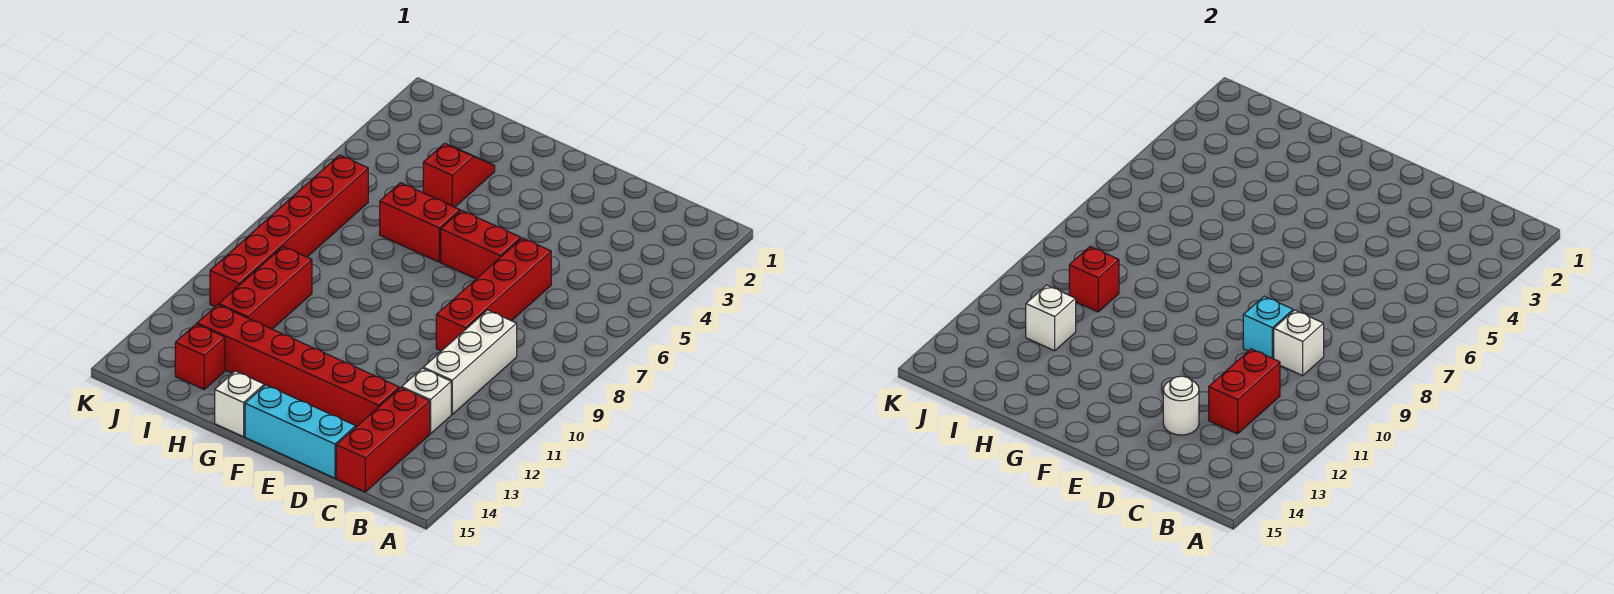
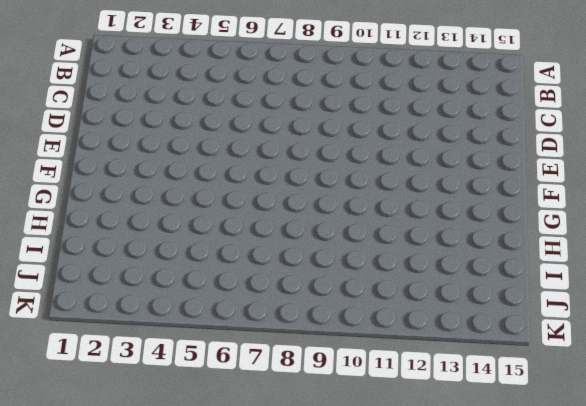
none -> white brick C9:C11 level 1
none -> white brick C12 level 1
none -> red brick C13:C15 level 1

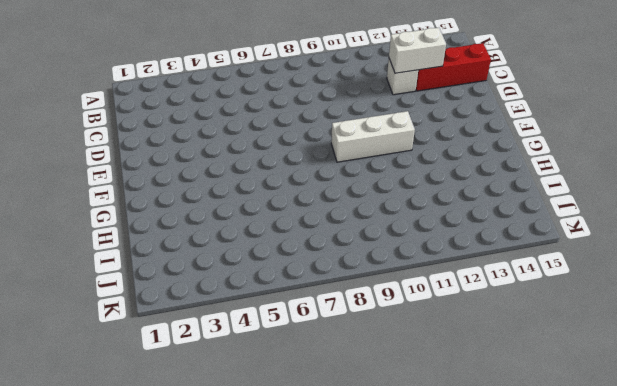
white brick C12:C13 level 2 -> red brick C11:C12 level 2
white brick F9:F11 level 1 -> white brick C9:C11 level 1
none -> red brick D6:D9 level 1
none -> red brick D13:I13 level 1
none -> cyan brick D15:F15 level 1

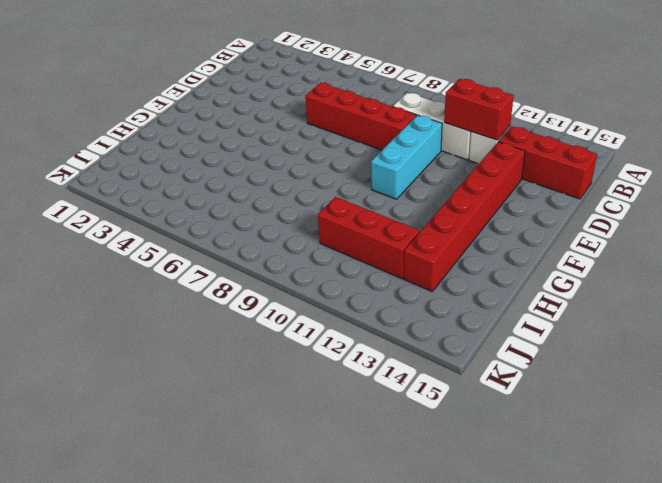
cyan brick D10:F10 level 1 -> cyan brick D15:F15 level 1
none -> red brick E6:F6 level 1
none -> red brick G6:H6 level 1
none -> white brick G15 level 1

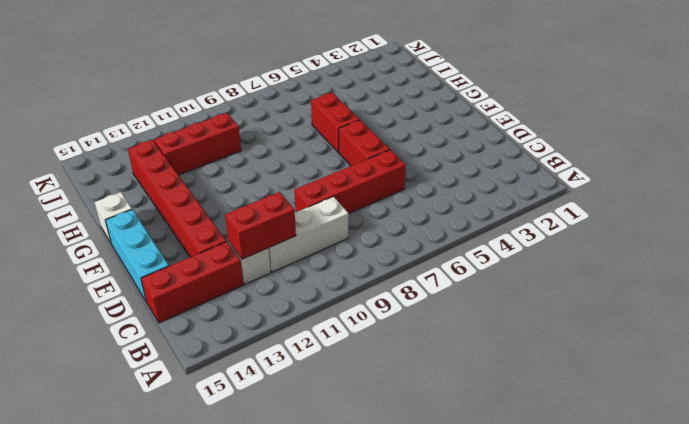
none -> red slope H3:H4 level 1 top 4
none -> red brick I14 level 1
none -> red brick J6:J11 level 1

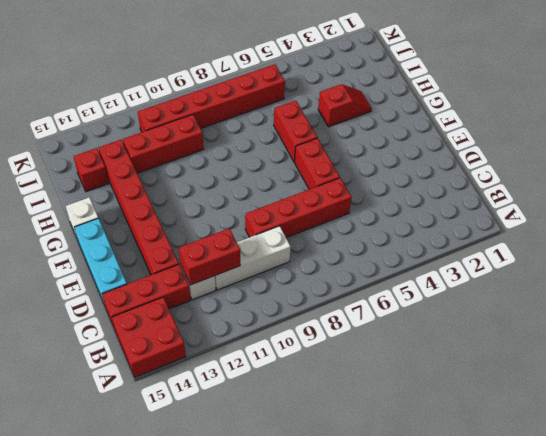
red brick A14:B15 level 1 -> none
none -> white brick C9 level 2
none -> cyan brick D9 level 2
none -> white round brick D13 level 2

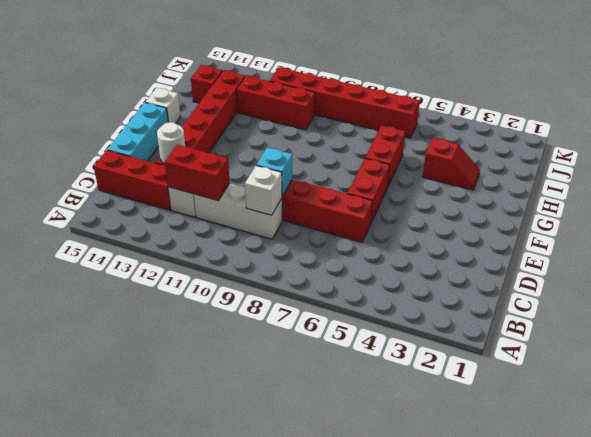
none -> red brick I10 level 2
none -> white brick I12 level 2

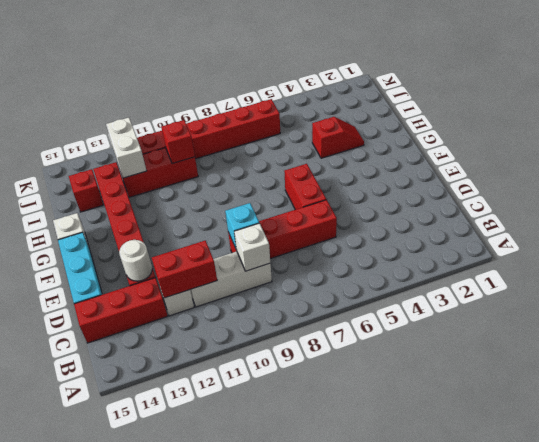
white brick I12:J12 level 2 -> white brick I12 level 2
none -> red brick G6:H6 level 1

